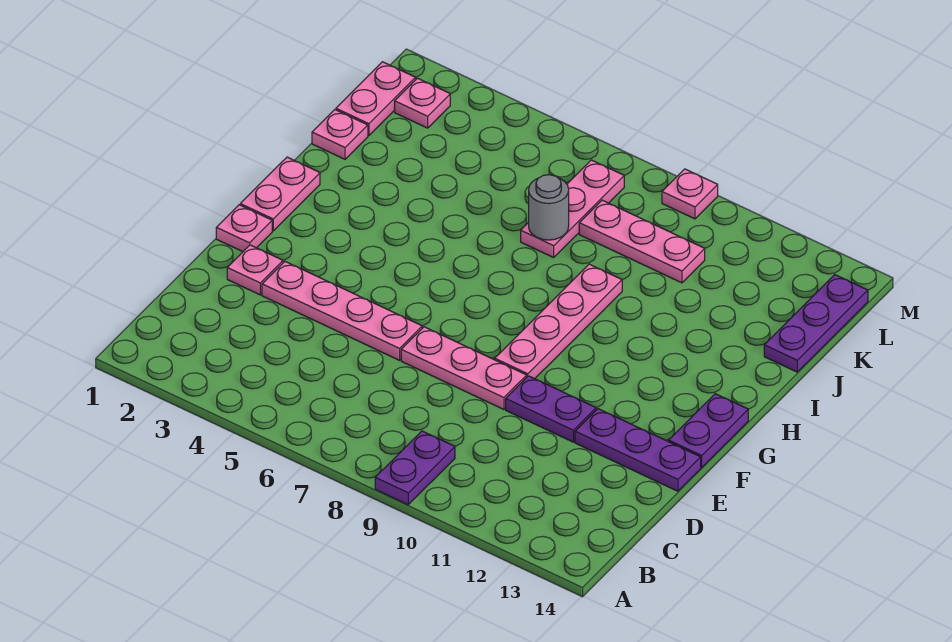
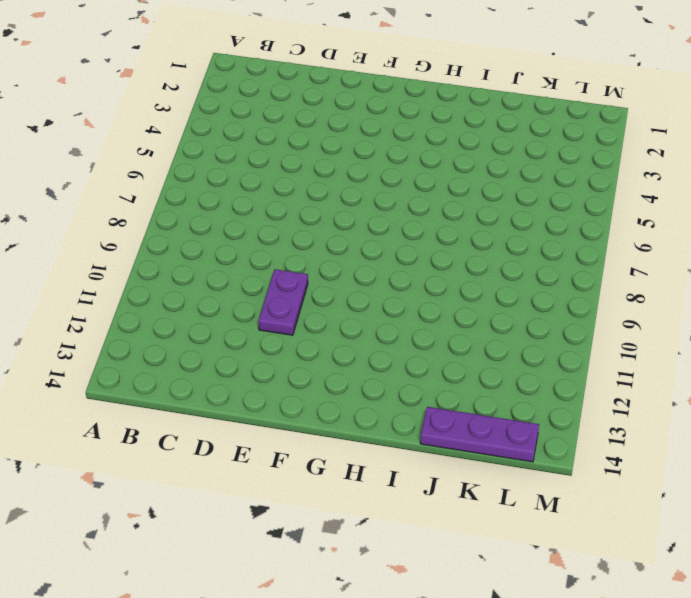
none -> purple plate A9:B9 level 1
none -> pink plate E2 level 1
none -> pink plate E3:E6 level 1

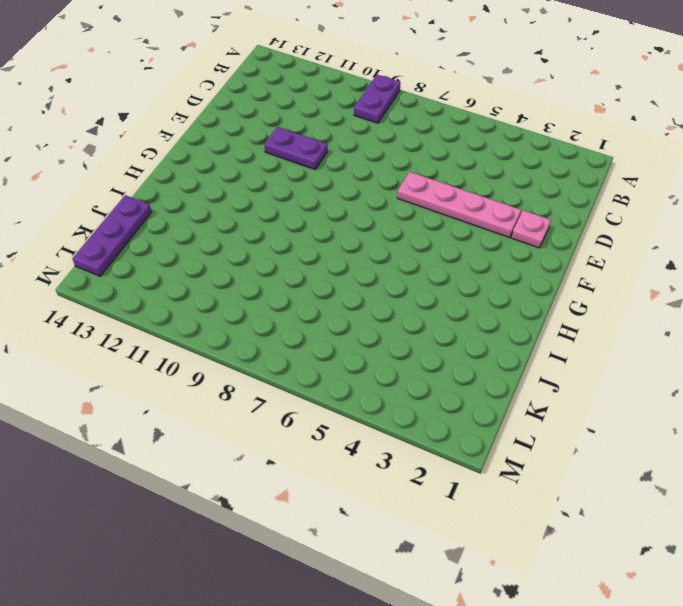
none -> pink plate E7:E9 level 1
none -> purple plate E12:E14 level 1
none -> pink plate F1 level 1

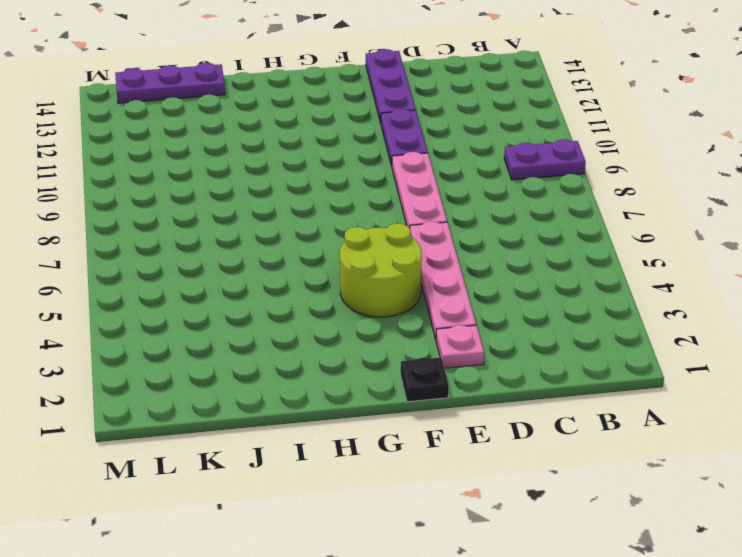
black plate F1 level 1 -> pink plate F1 level 1
lime round brick F4:G5 level 1 -> none
none -> pink plate F9:I9 level 1
none -> purple plate F14:G14 level 1
none -> pink plate G1:H1 level 1

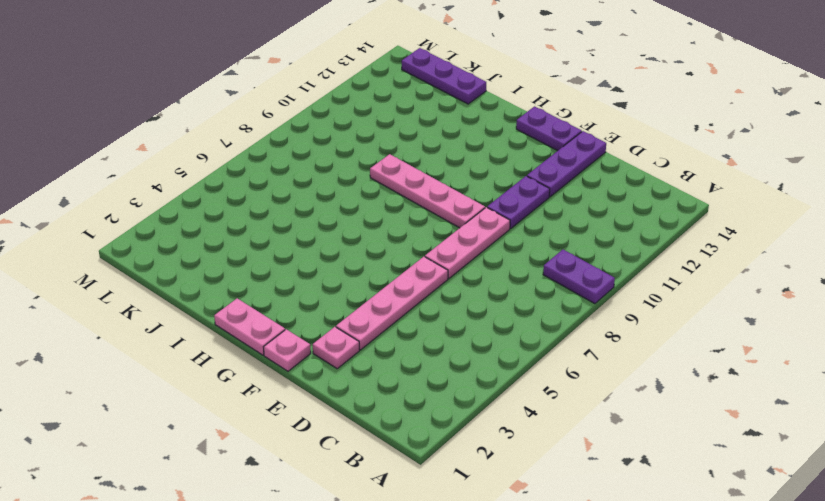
none -> pink plate J1 level 1
none -> pink plate J7:L7 level 1
none -> pink plate K1:L1 level 1

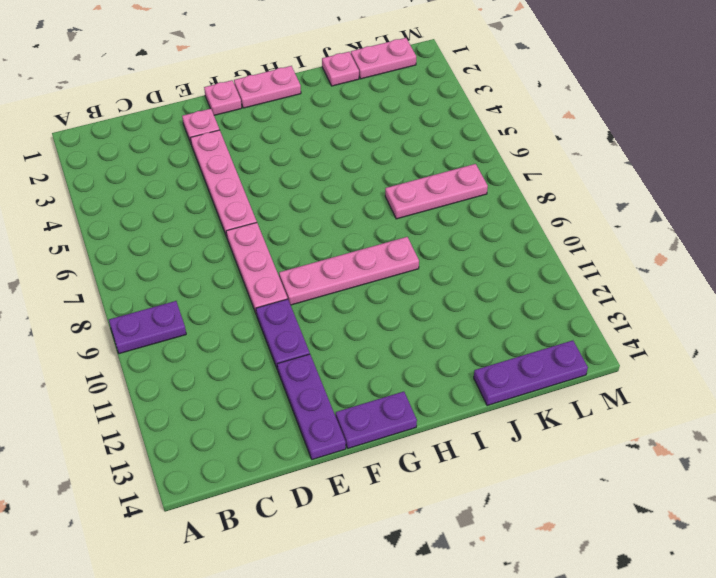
none -> pink plate K8:K10 level 1
none -> pink plate L2 level 1
none -> pink plate M9 level 1

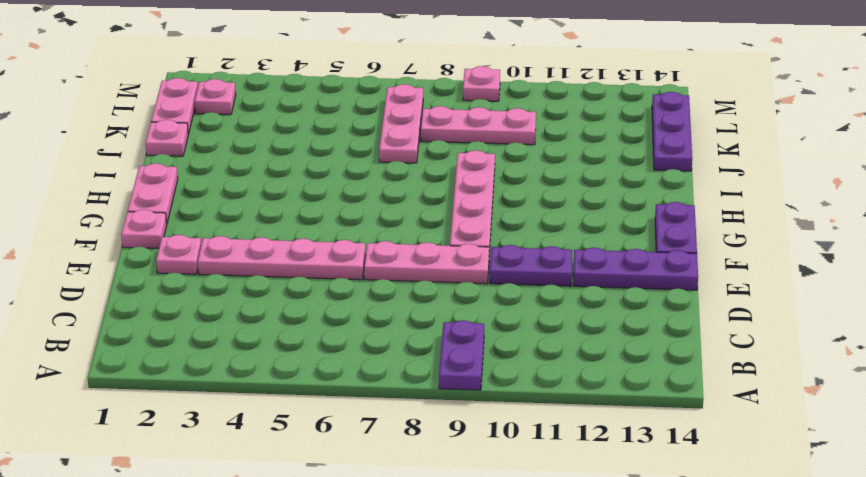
none -> grey round brick J7 level 2

